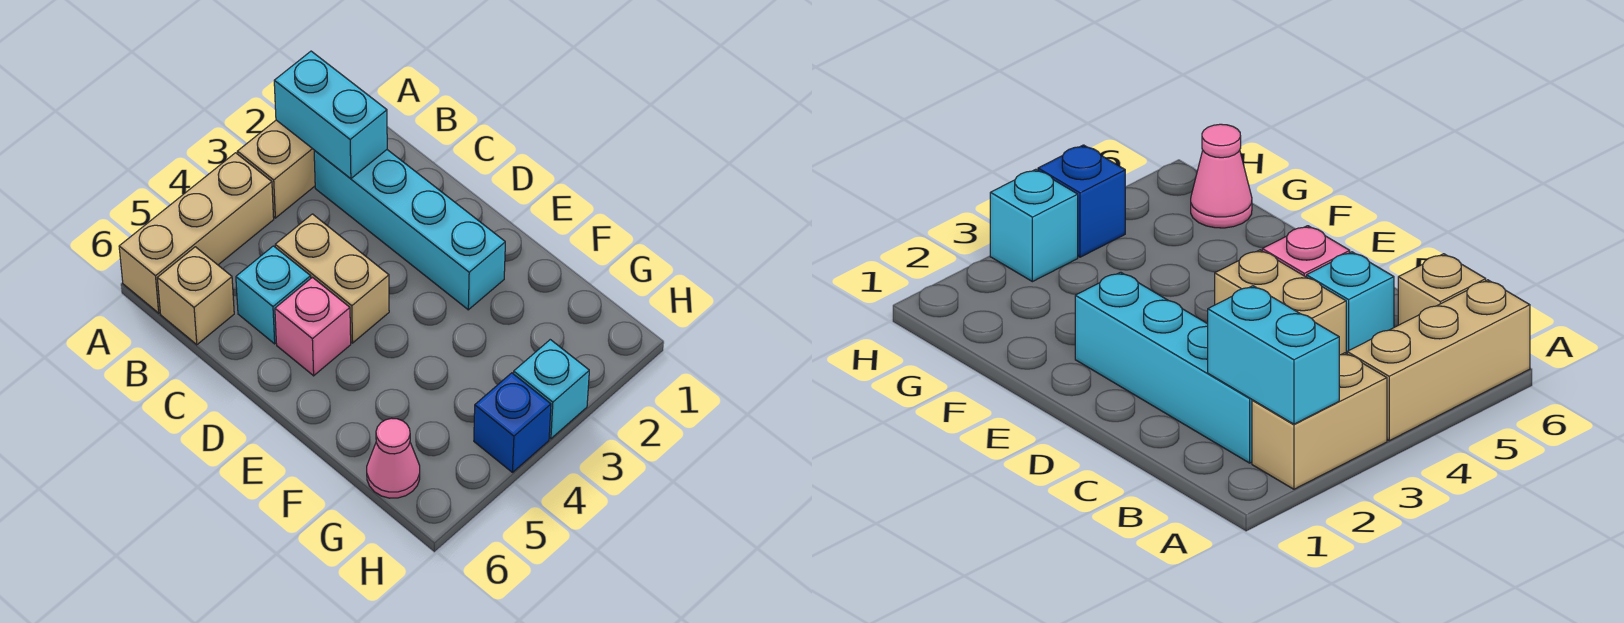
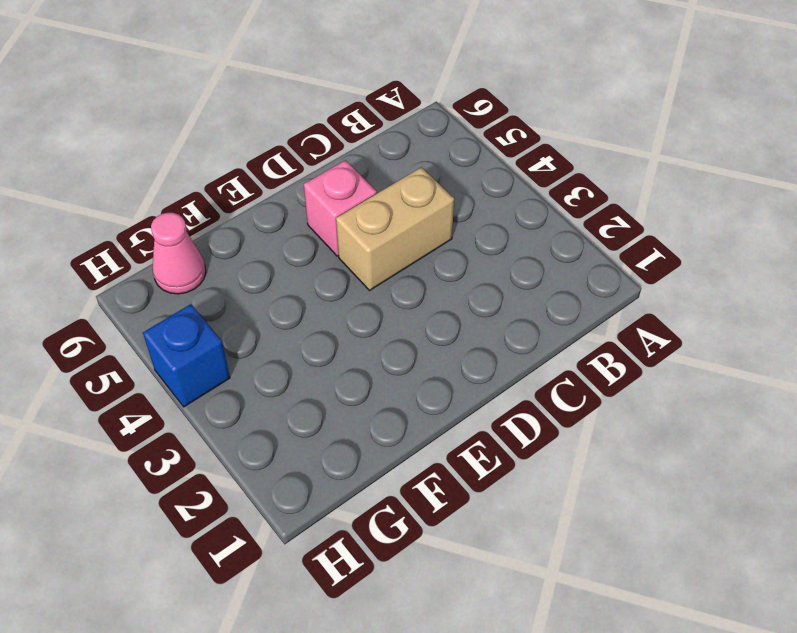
none -> tan brick A2:A3 level 1
none -> tan brick A4:A6 level 1

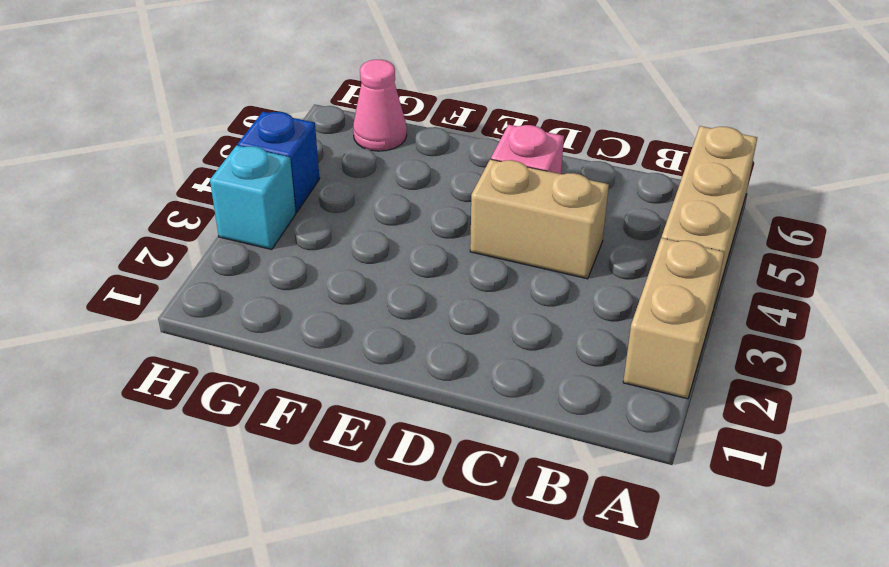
none -> cyan brick B2:E2 level 1
none -> tan brick B6 level 1

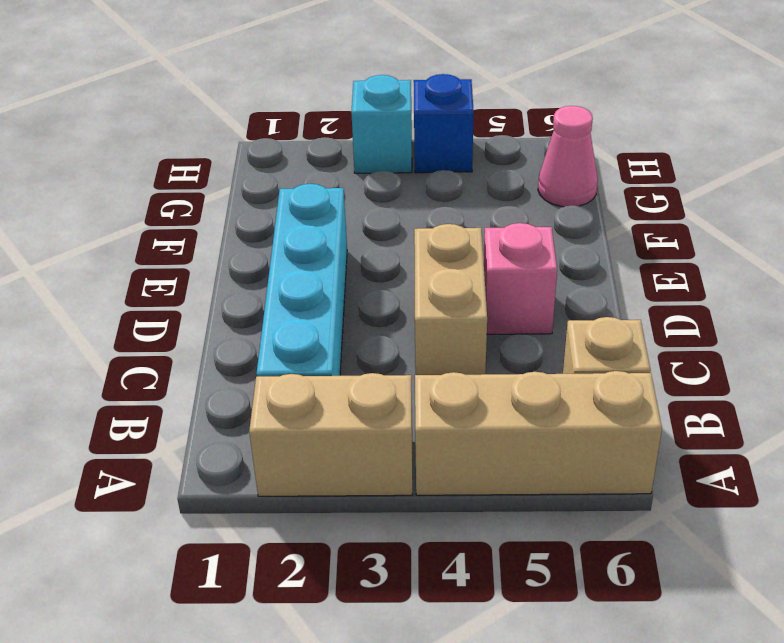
none -> cyan brick C5 level 1
none -> cyan brick A2:B2 level 2

